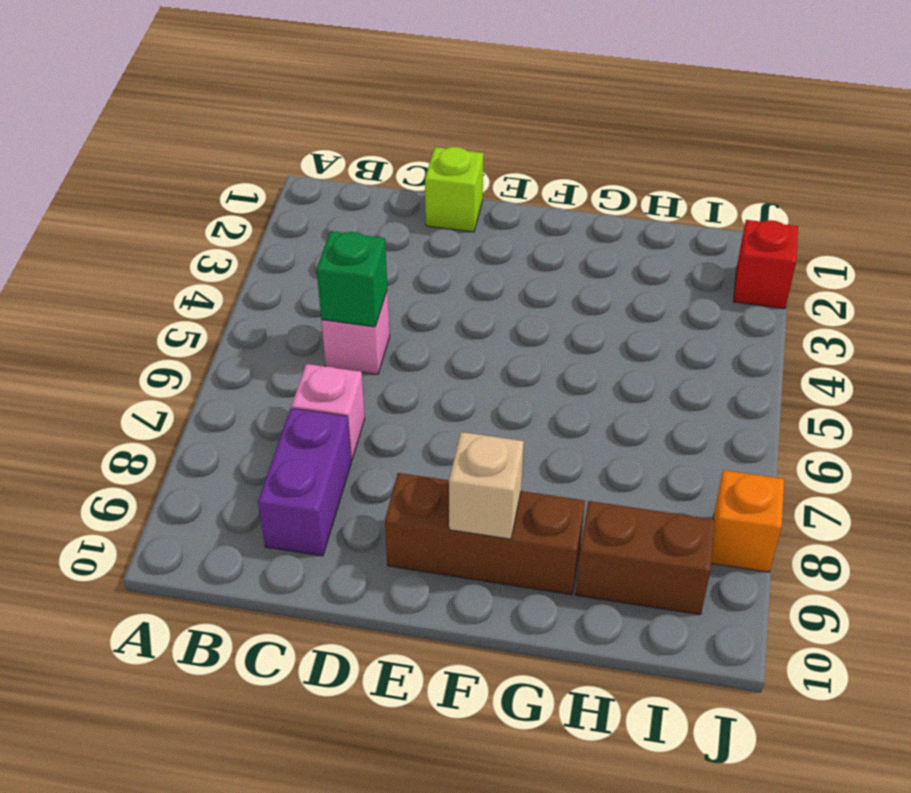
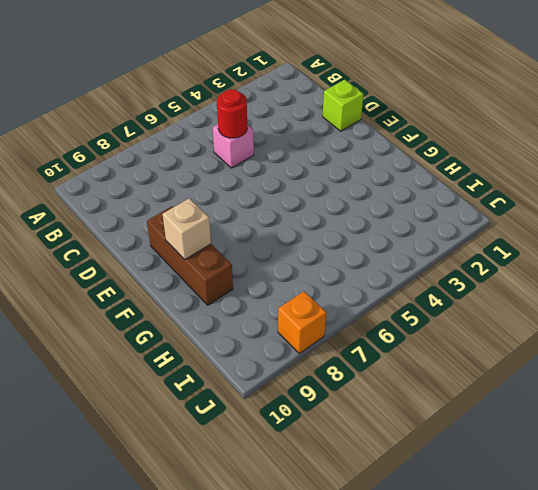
red round brick C5 level 2 -> green brick C5 level 2
none -> pink brick C7 level 1
none -> purple brick C8:C9 level 1

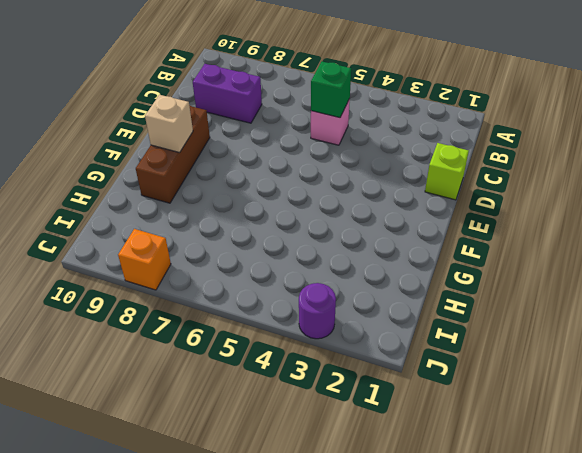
purple round brick J3 level 1 -> none
none -> pink brick C7 level 1
none -> brown brick H9:I9 level 1

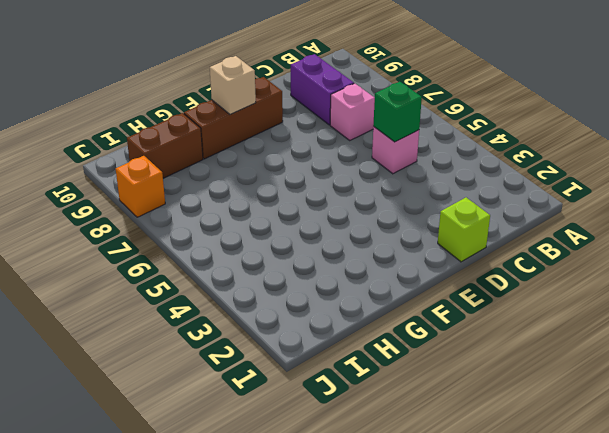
none -> red brick J2 level 1

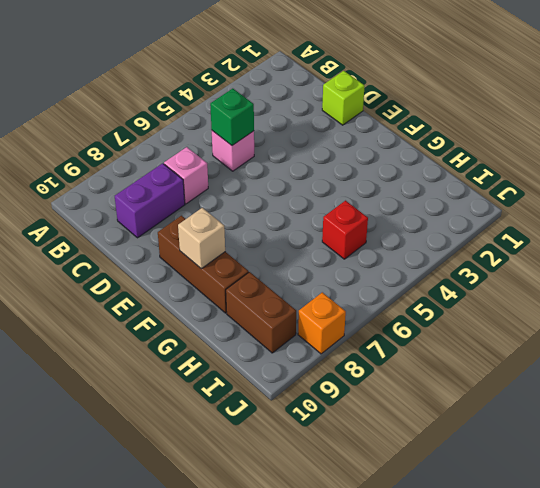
red brick H5 level 1 -> red brick J2 level 1

